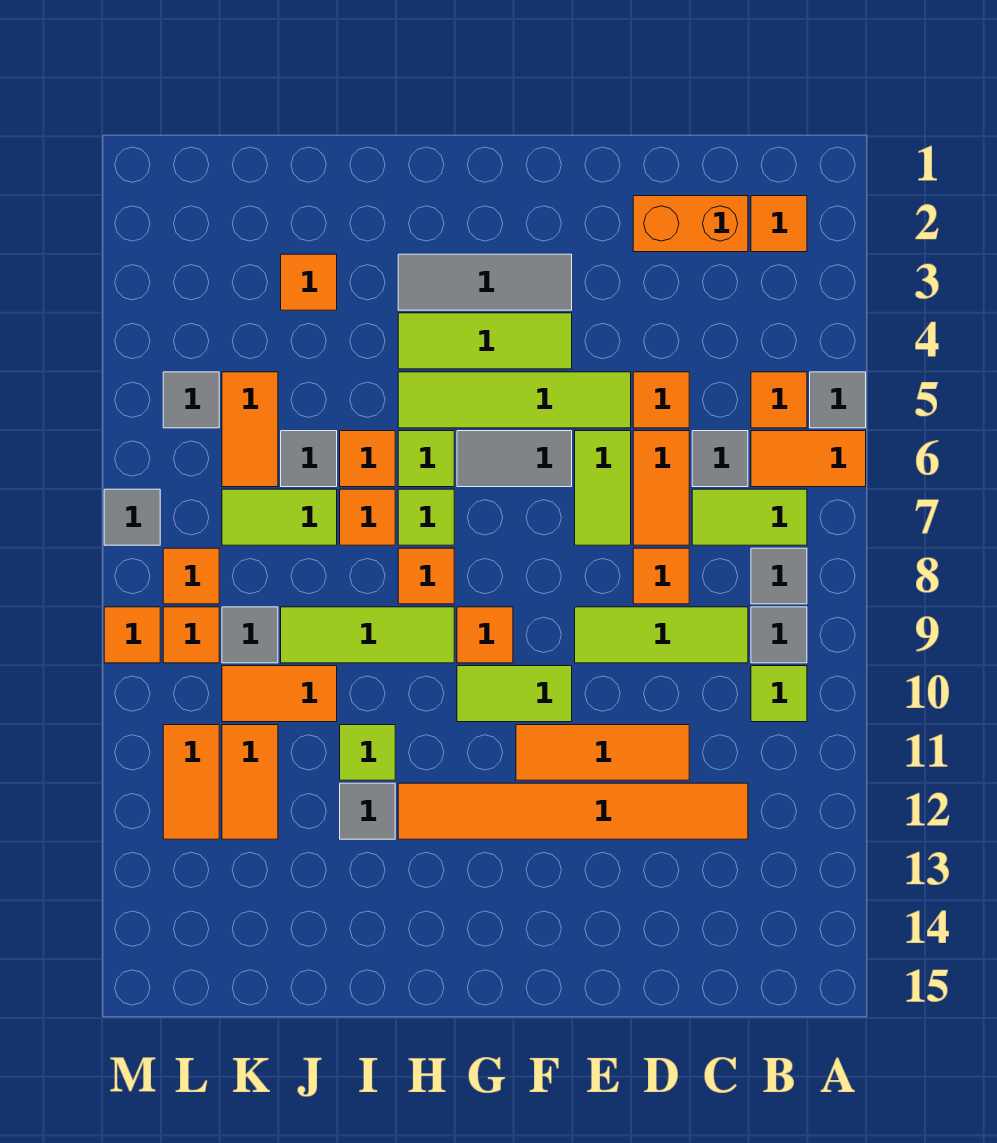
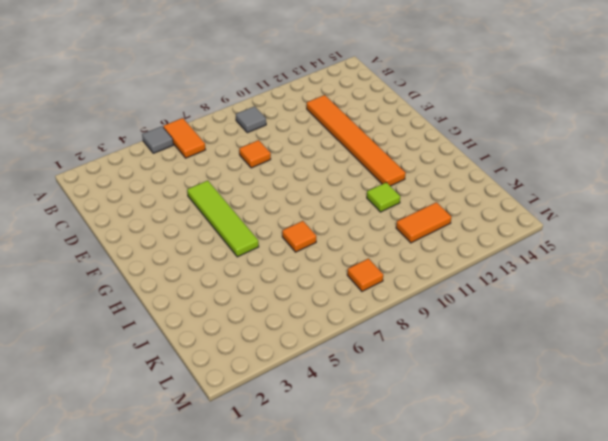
none -> orange tile B2 level 1
none -> orange tile B5 level 1
none -> lime tile B7:C7 level 1
none -> grey tile B8 level 1

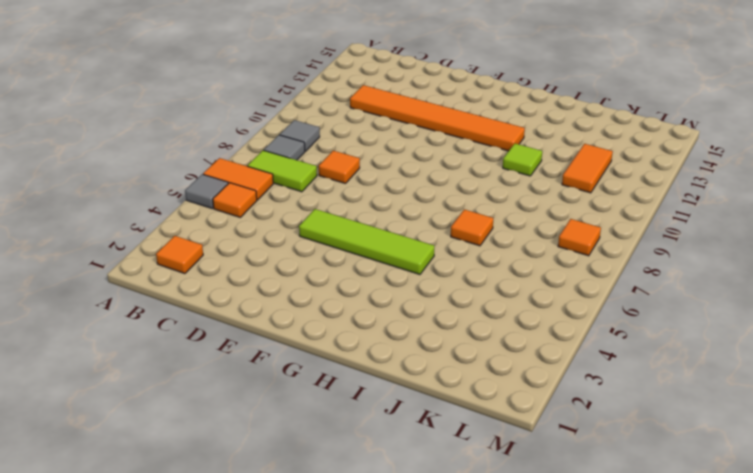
none -> lime tile B10 level 1
none -> orange brick C2:D2 level 1
none -> grey tile C6 level 1
none -> lime tile C9:E9 level 1

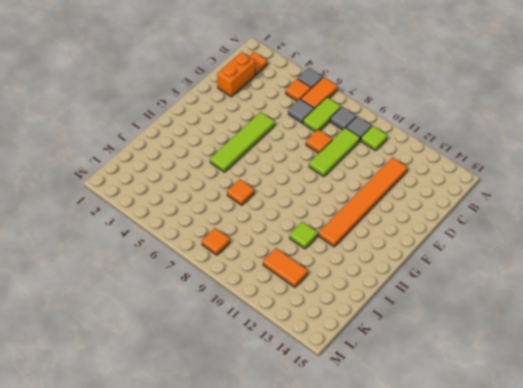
none -> orange tile D5 level 1
none -> orange tile D6:D7 level 1
none -> orange tile D11:F11 level 1
none -> lime tile E6:E7 level 1

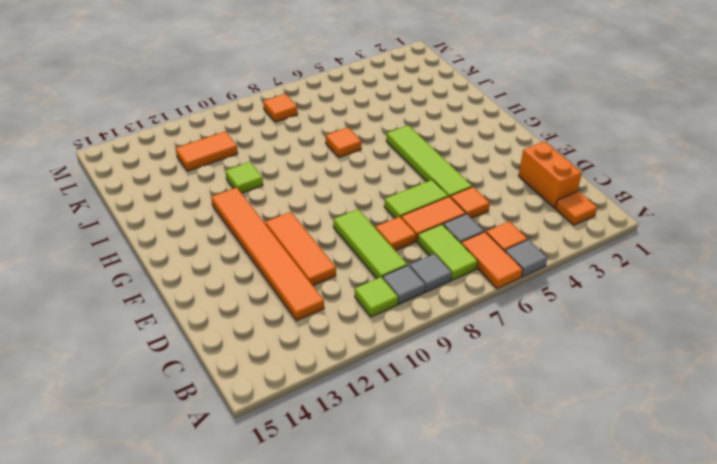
none -> grey tile F3:H3 level 1
none -> lime tile F4:H4 level 1
none -> grey tile F6:G6 level 1
none -> lime tile F10:G10 level 1

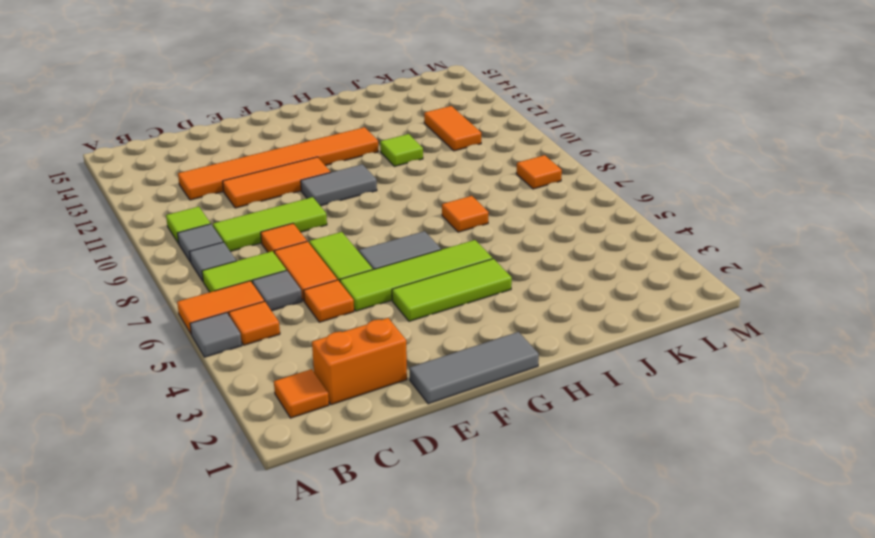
grey tile E1:G1 level 1 -> grey tile F3:H3 level 1
grey tile F10:G10 level 1 -> lime tile F10:G10 level 1
none -> orange tile G9 level 1
none -> lime tile H6 level 1
none -> lime tile H7 level 1
none -> orange tile H8 level 1

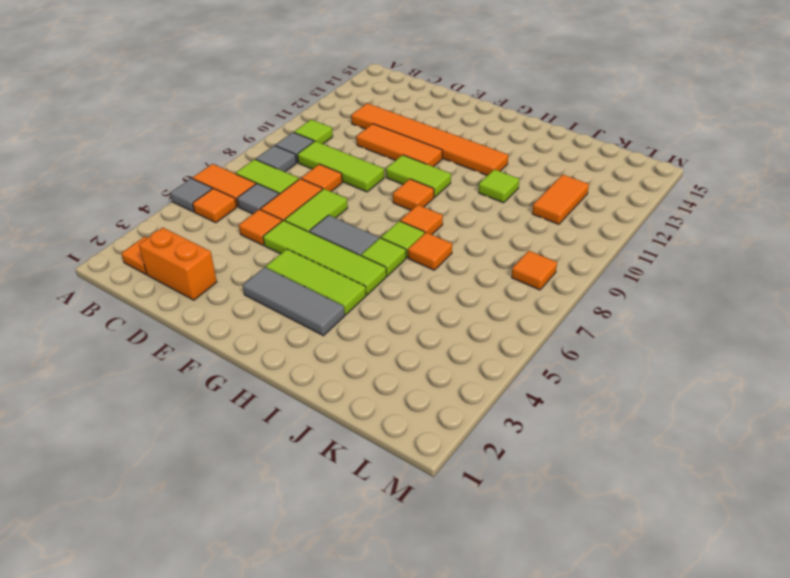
none -> lime tile H9:J9 level 1
none -> orange tile I6 level 1
none -> grey tile I12 level 1
none -> orange tile J3 level 1

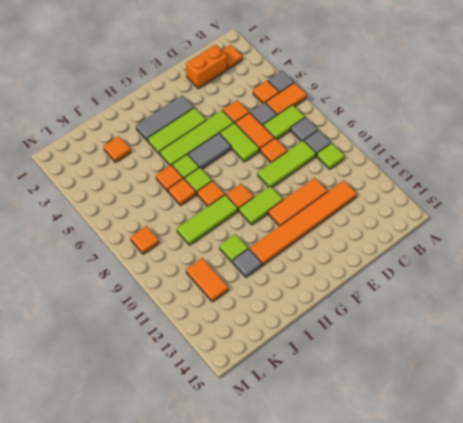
none -> grey tile J6 level 1
none -> lime tile J7:K7 level 1
none -> orange tile J10:K10 level 1
none -> orange tile K5:K6 level 1

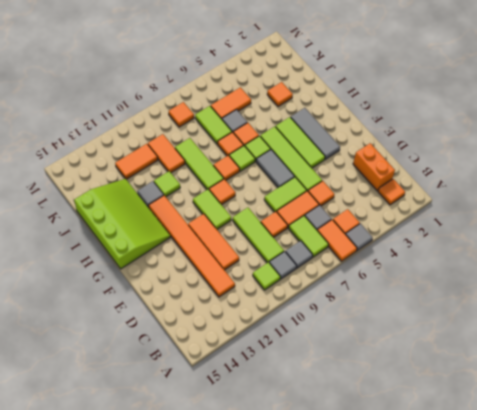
lime slope G13:J15 level 1 top 15 -> none
none -> grey tile K9 level 1
none -> grey tile L5 level 1
none -> orange tile L9 level 1
none -> orange tile L11:L12 level 1

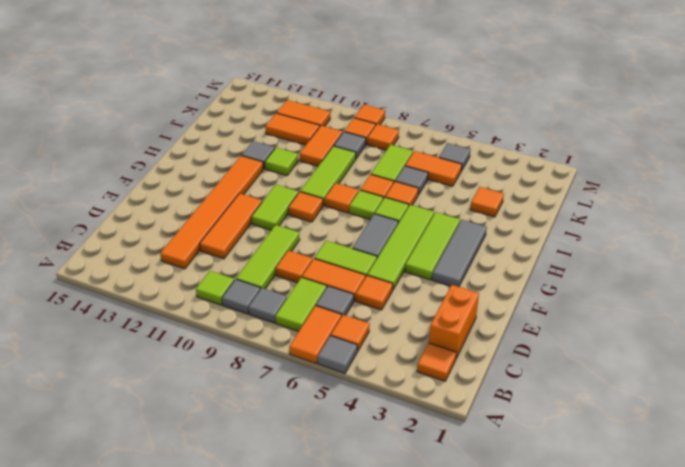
none -> grey tile M7 level 1

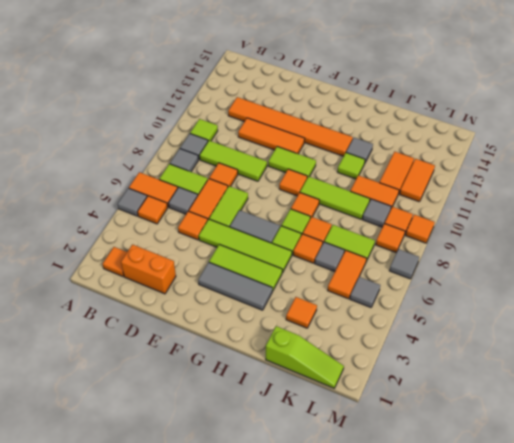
lime slope J1:L1 level 1 top J -> none

